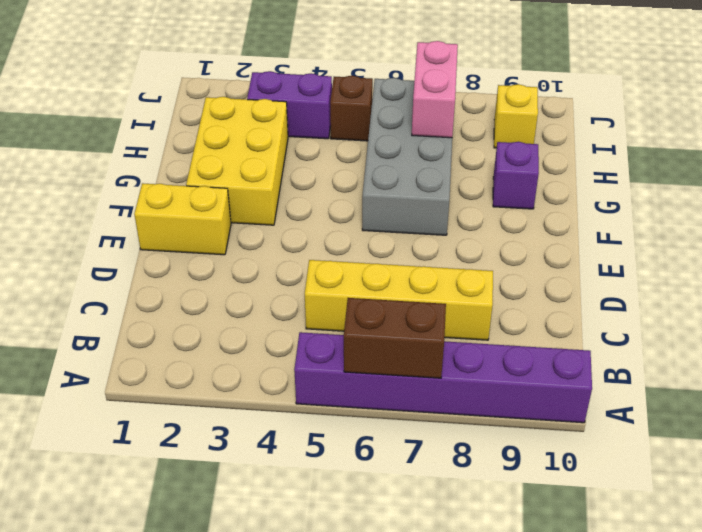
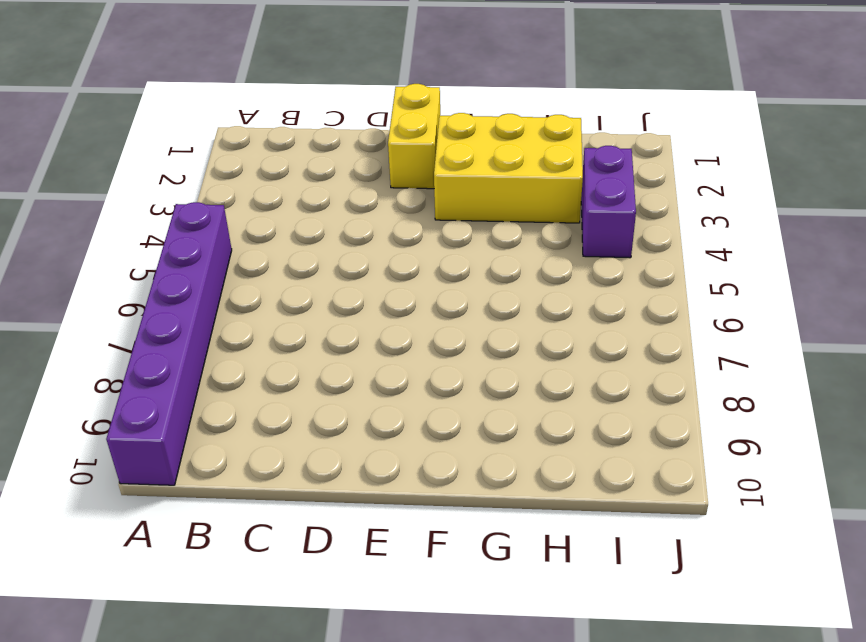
none -> yellow brick C5:C8 level 1
none -> grey brick F6:I7 level 1

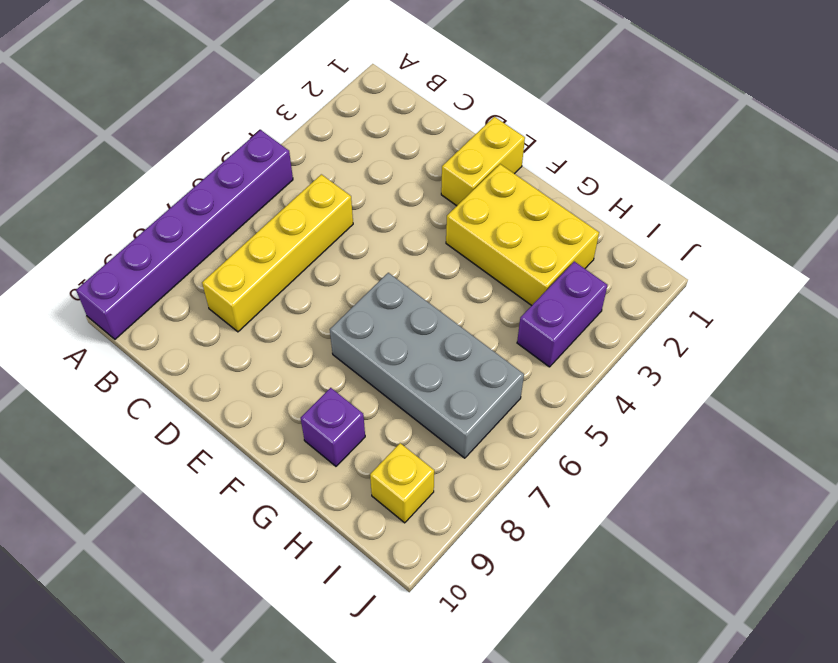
none -> brown brick I5 level 1
none -> brown brick A6:A7 level 2

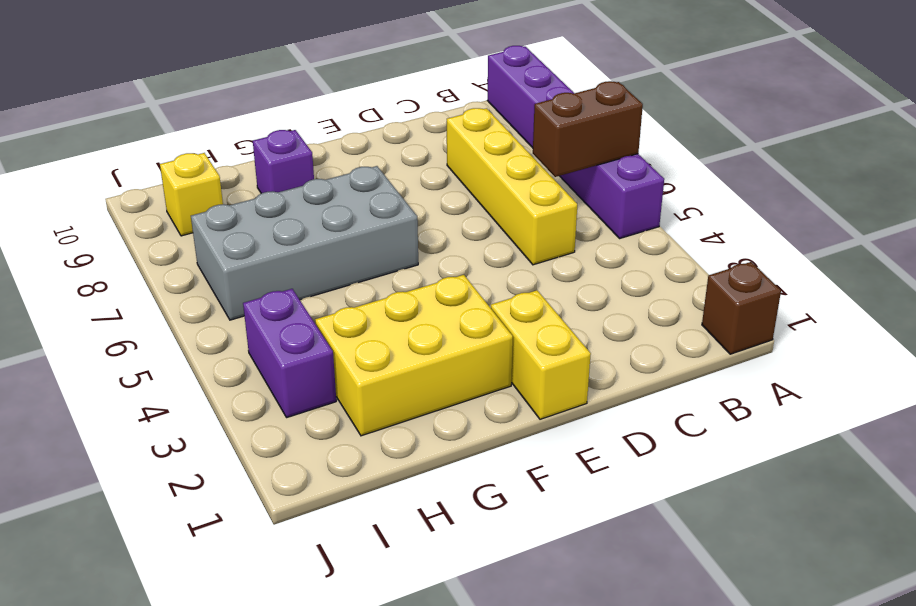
brown brick A1 level 1 -> brown brick I5 level 1
brown brick A6:B6 level 2 -> brown brick A6:A7 level 2
none -> pink brick H7:I7 level 2

